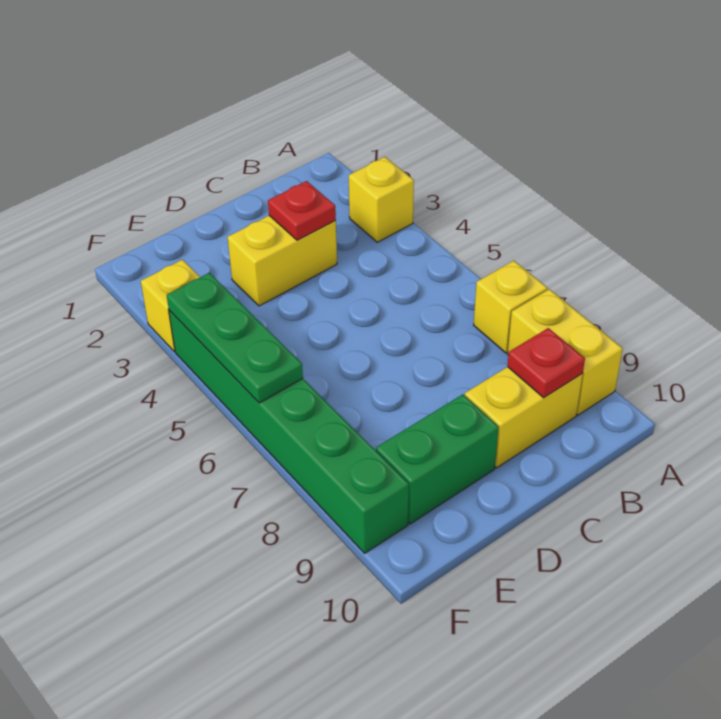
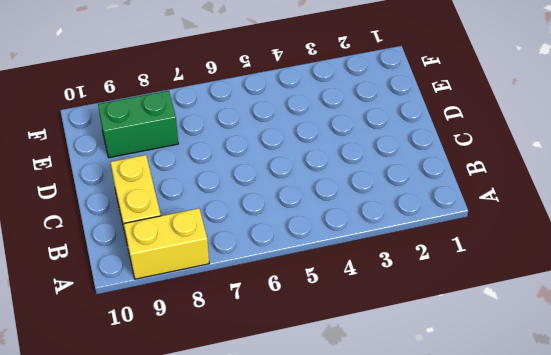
green brick E8:E9 level 1 -> green brick D9:E9 level 1
none -> yellow brick A3 level 1
none -> yellow brick A7 level 1

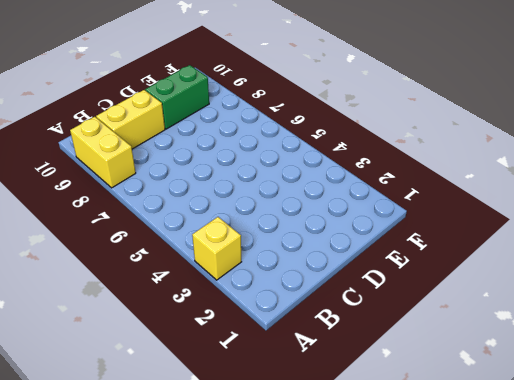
none -> yellow brick A7 level 1
none -> yellow brick C3:D3 level 1

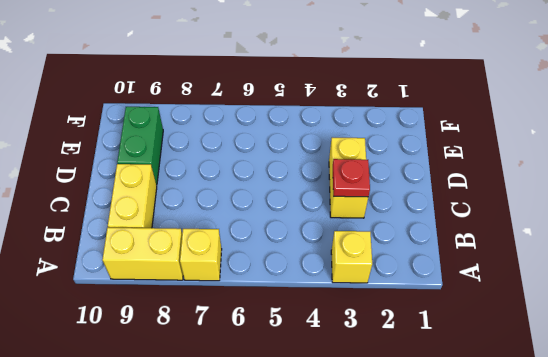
none -> yellow brick F3 level 1
none -> green brick F4:F9 level 1

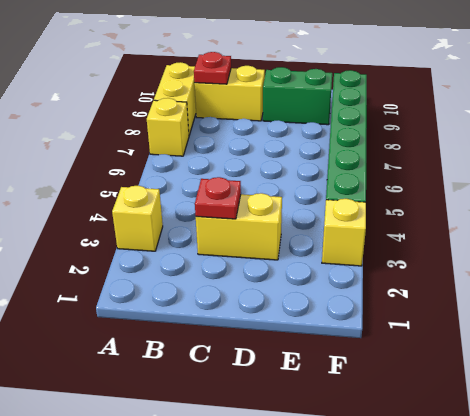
none -> green plate F4:F6 level 2

